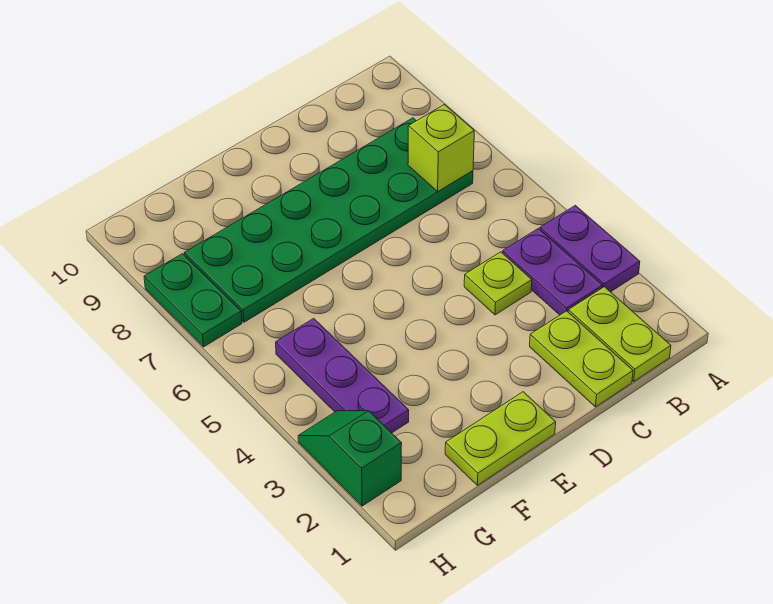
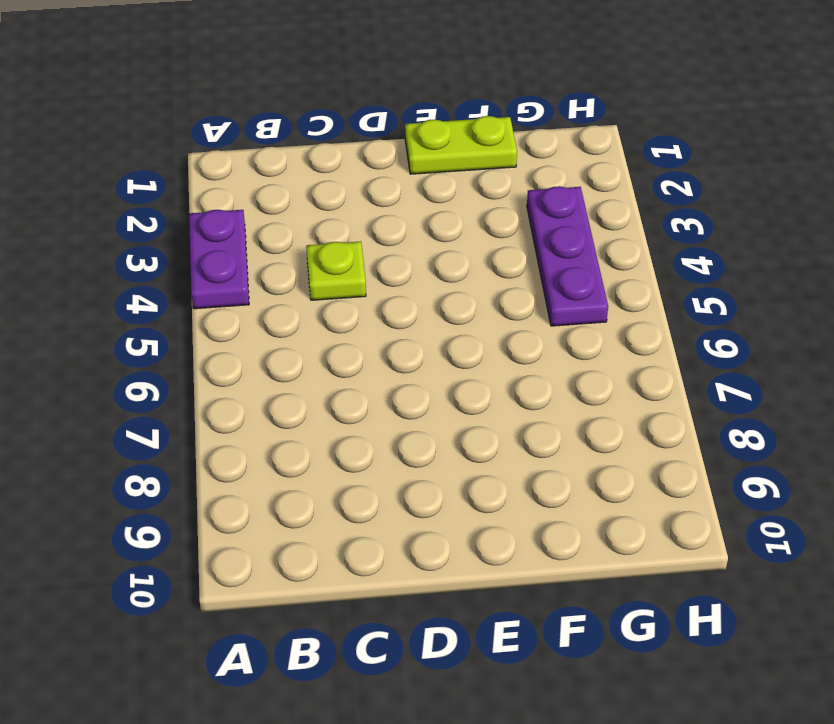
none -> lime plate B1:B2 level 1
none -> purple plate B3:B4 level 1

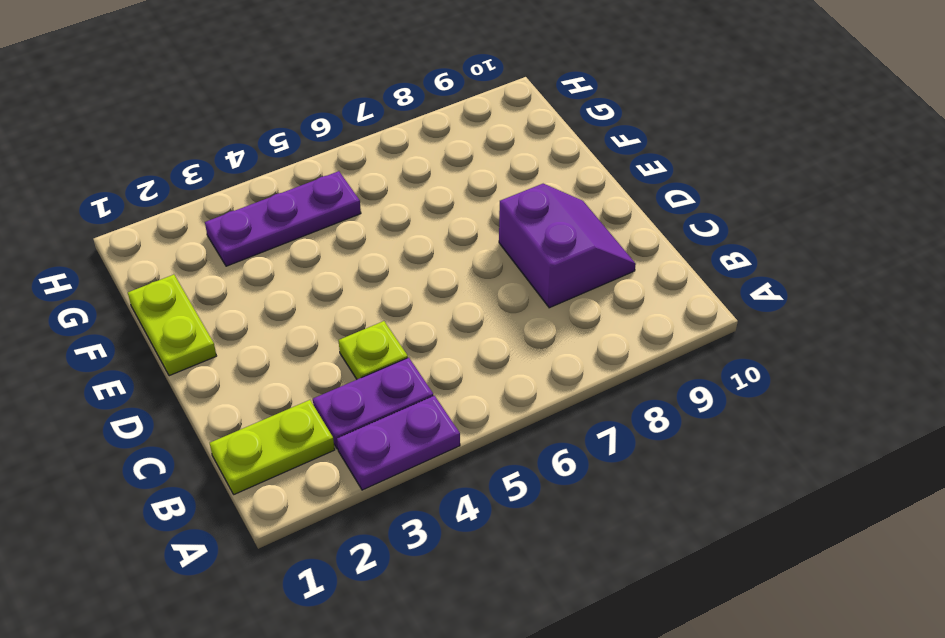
purple slope C8:D9 level 1 top 8 -> green plate B7:G8 level 1
none -> lime plate C1:C2 level 1
none -> green slope H2:H3 level 1 top 2

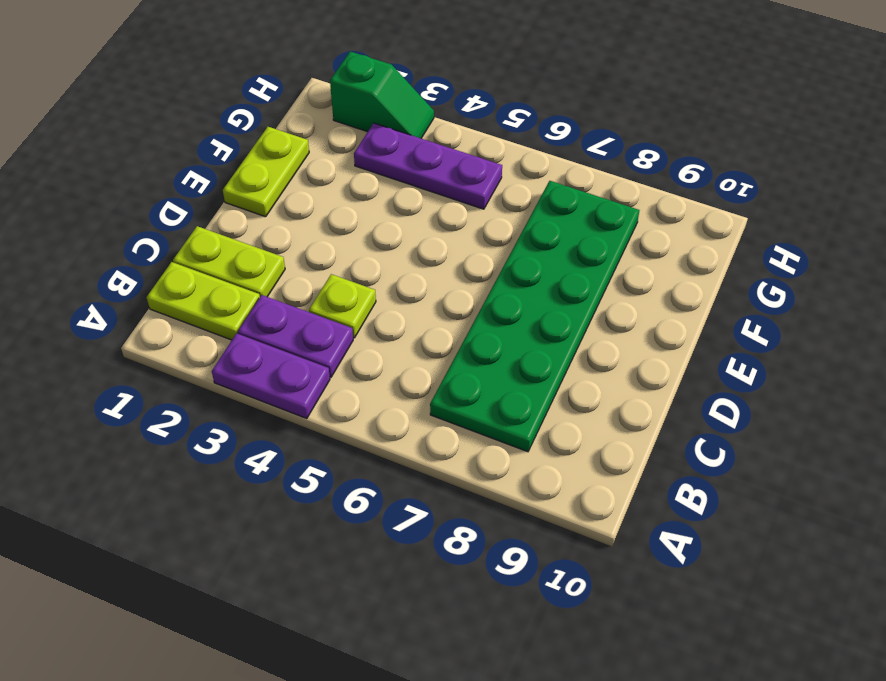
none -> green plate H7:H8 level 1
none -> lime brick B7 level 2

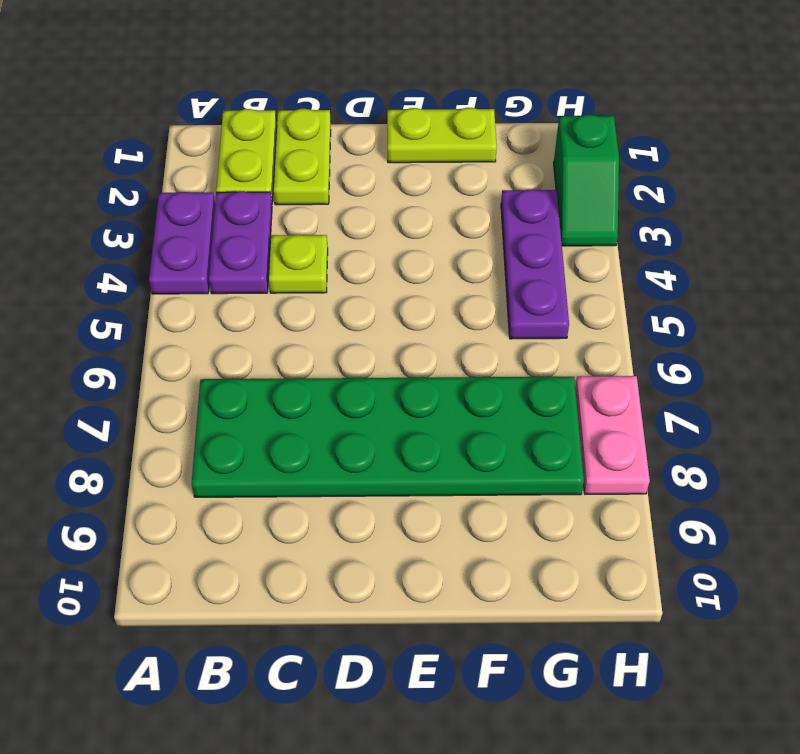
pink plate H7:H8 level 1 -> green plate H7:H8 level 1
none -> lime brick B7 level 2

